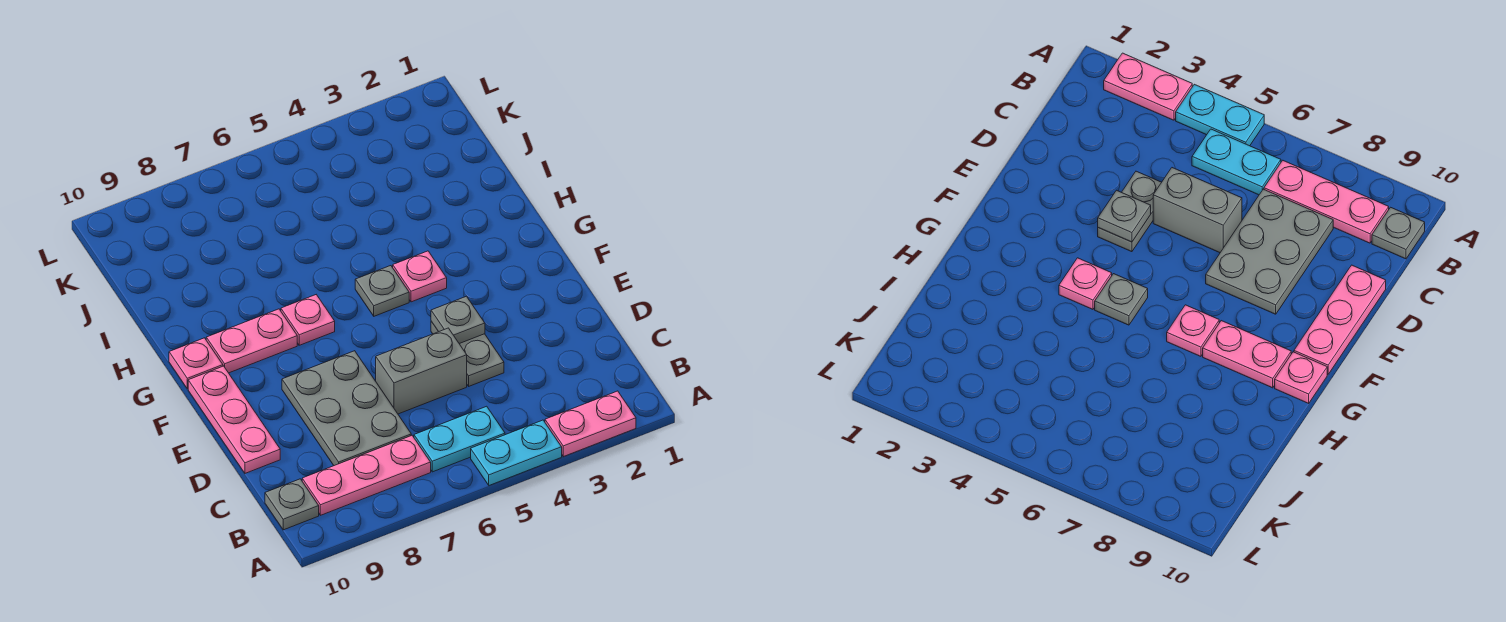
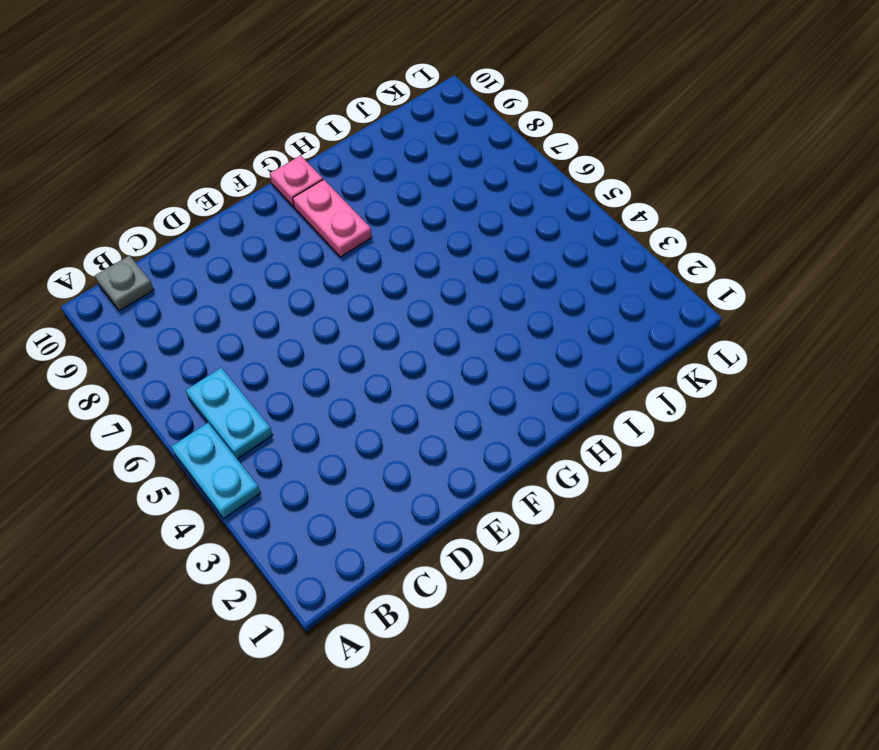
none -> pink plate A2:A3 level 1
none -> pink plate B7:B9 level 1
none -> grey plate C7:E8 level 1

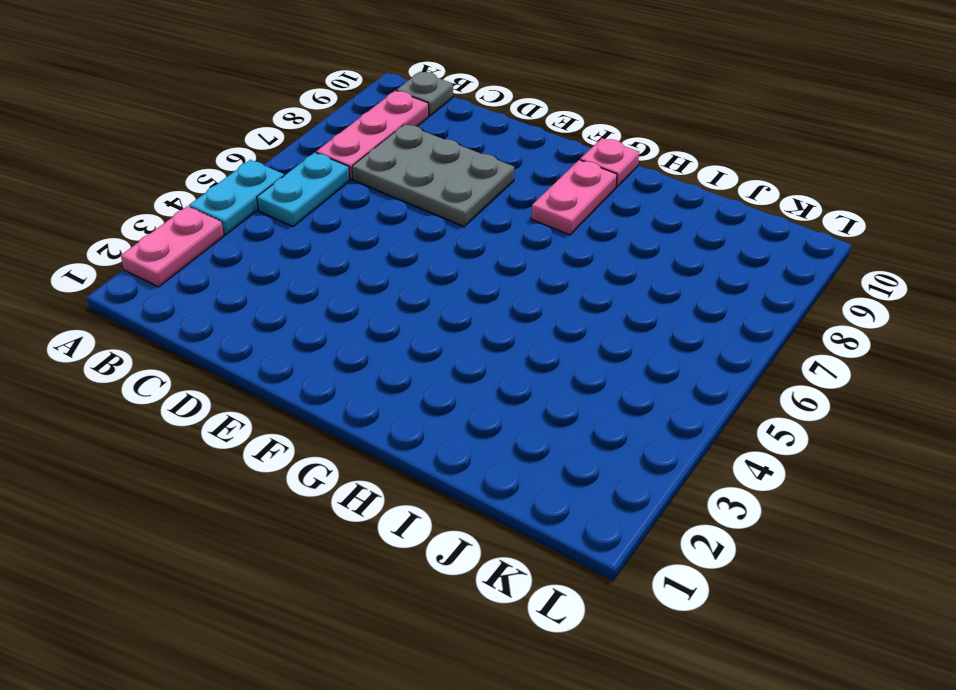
none -> grey plate D4:E4 level 1
none -> grey brick D5:D6 level 1
none -> pink plate D10:F10 level 1

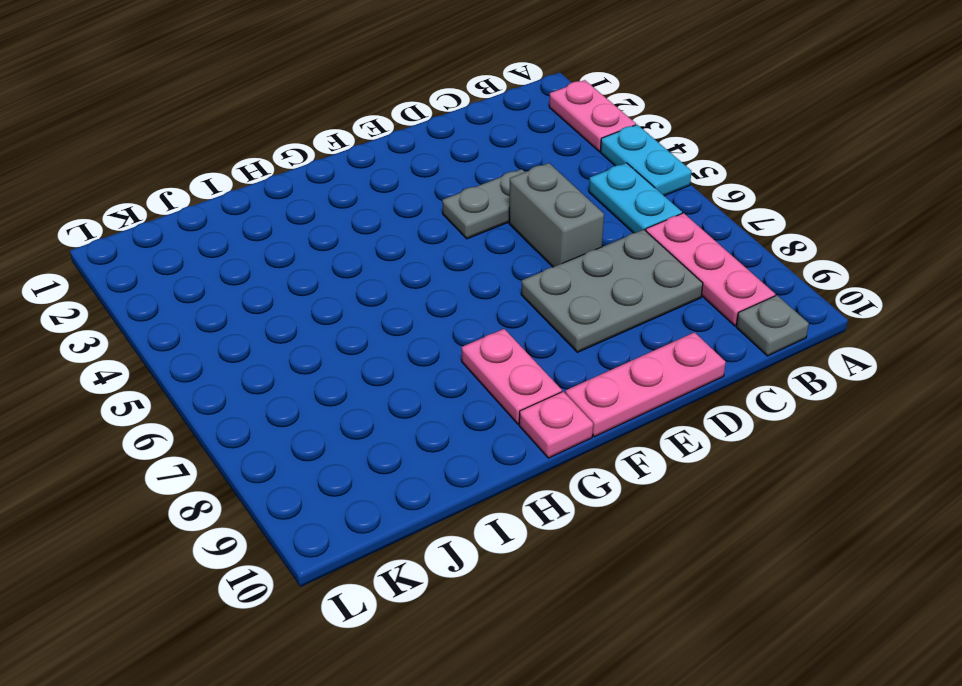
none -> pink plate G4 level 1
none -> grey plate G5 level 1
none -> pink plate G7 level 1

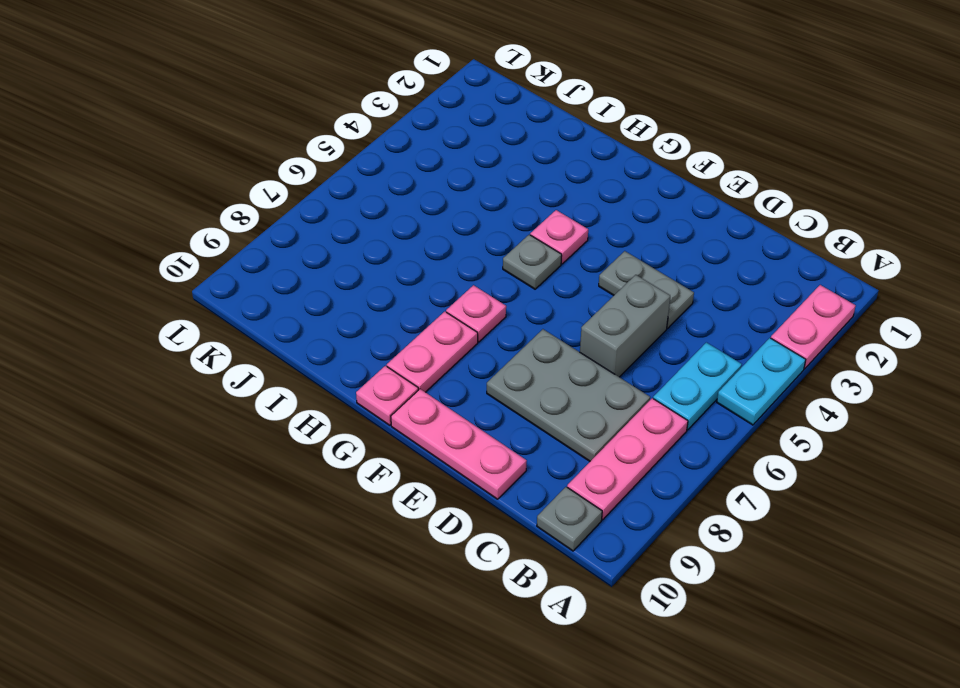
none -> grey plate E4 level 2

